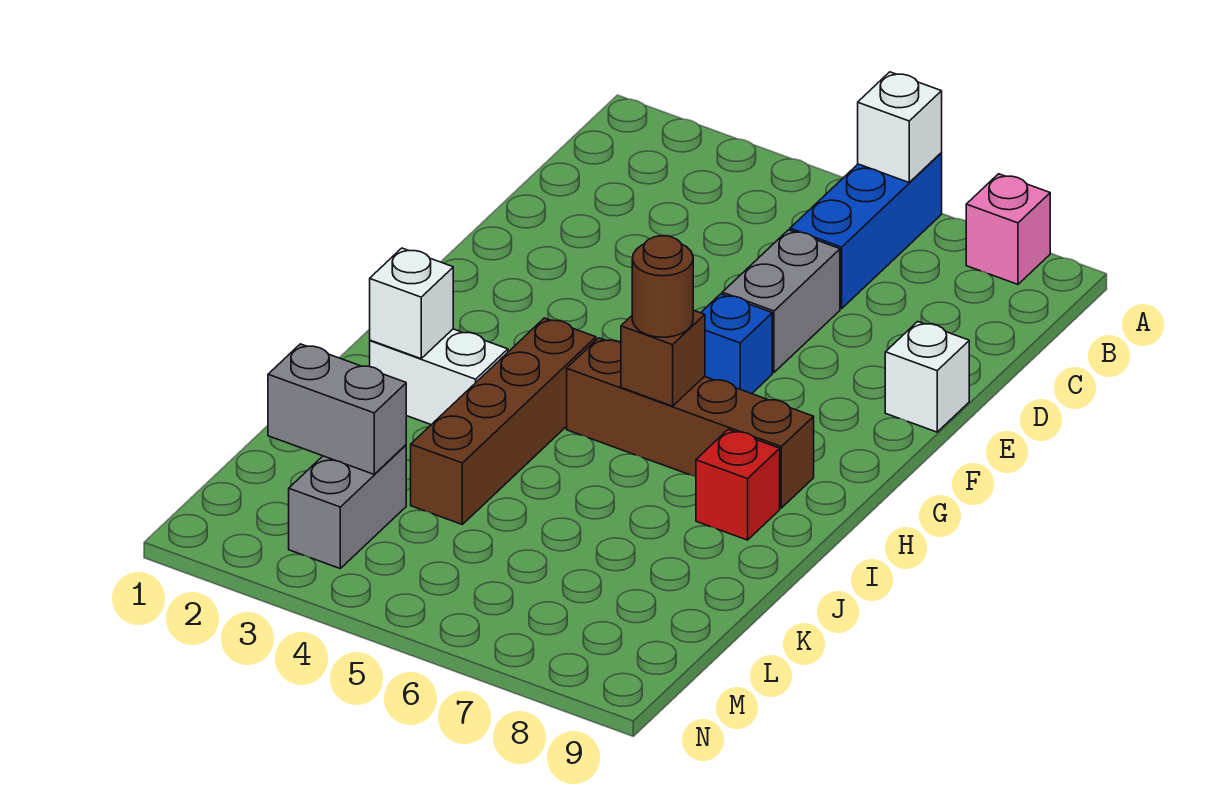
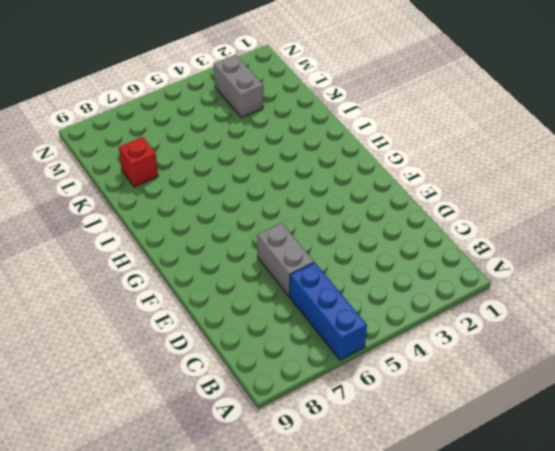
red brick K8 level 1 -> red brick I8 level 1
none -> pink brick A8 level 1
none -> white brick E9 level 1
none -> blue brick F6 level 1

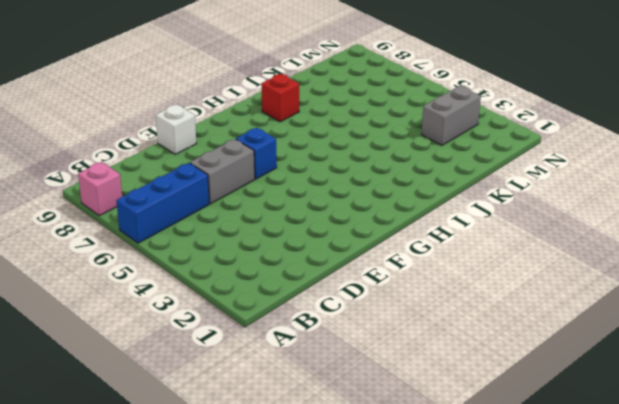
none -> brown brick H4:K4 level 1
none -> brown brick H5:H8 level 1
none -> white brick I2:I3 level 1

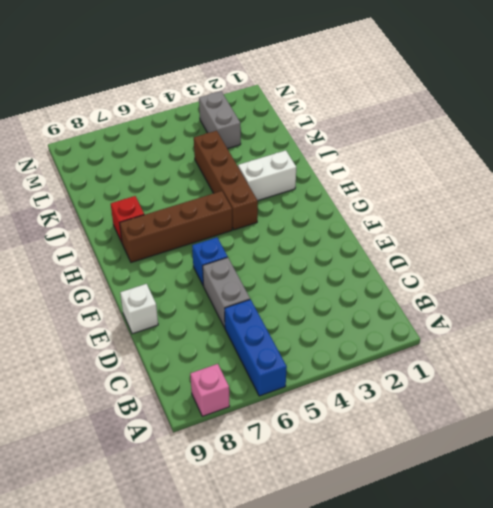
none -> white brick A6 level 2
none -> brown brick H6 level 2
none -> white brick I2 level 2

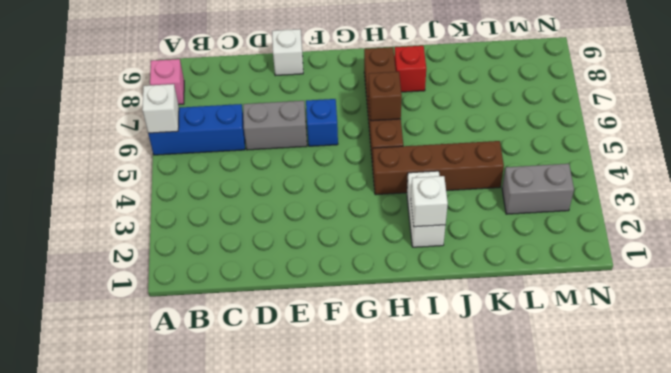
none -> grey brick L2:L3 level 2
none -> brown round brick H6 level 3

